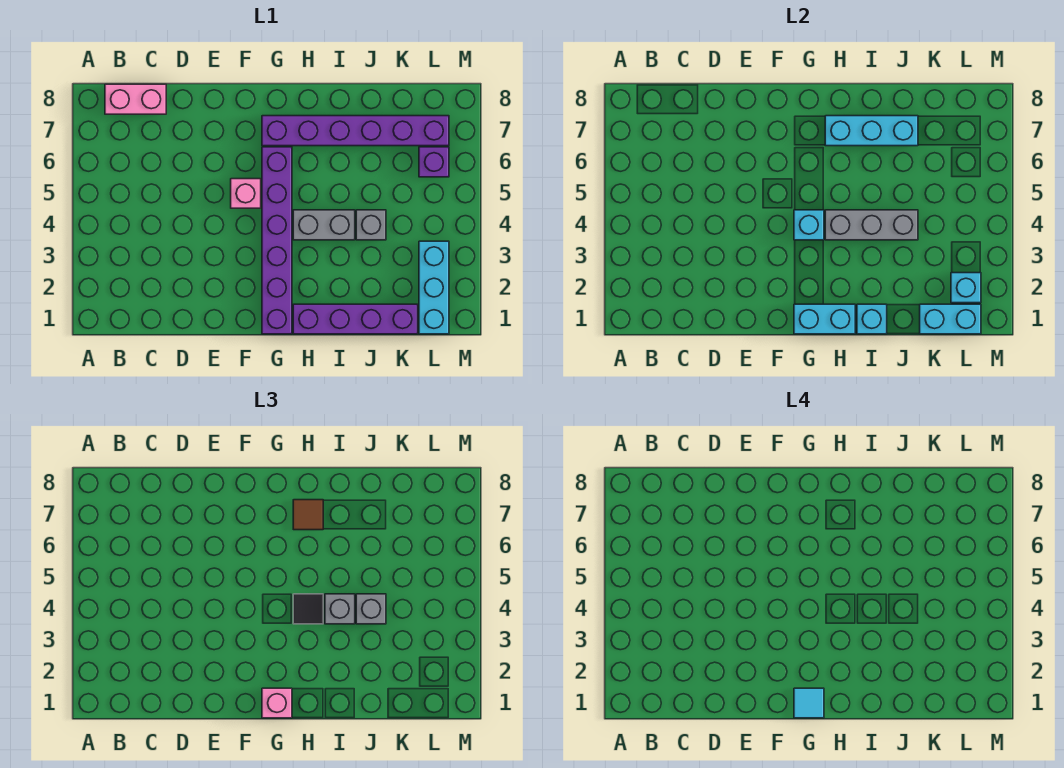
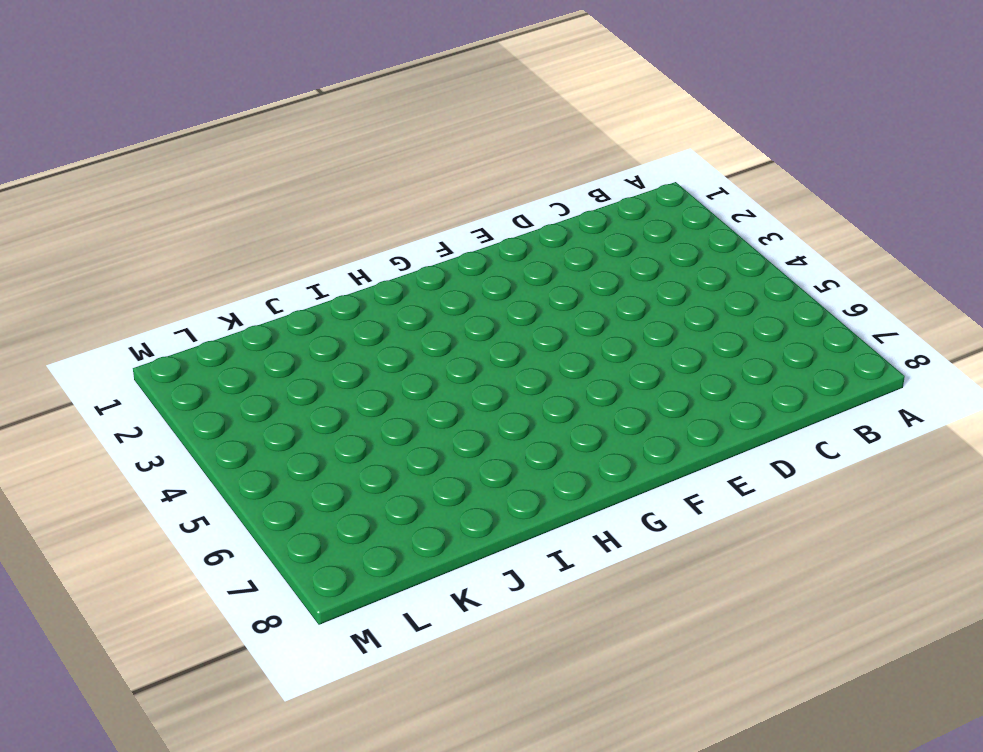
none -> pink brick B8:C8 level 1
none -> pink brick F5 level 1
none -> purple brick G1:G6 level 1

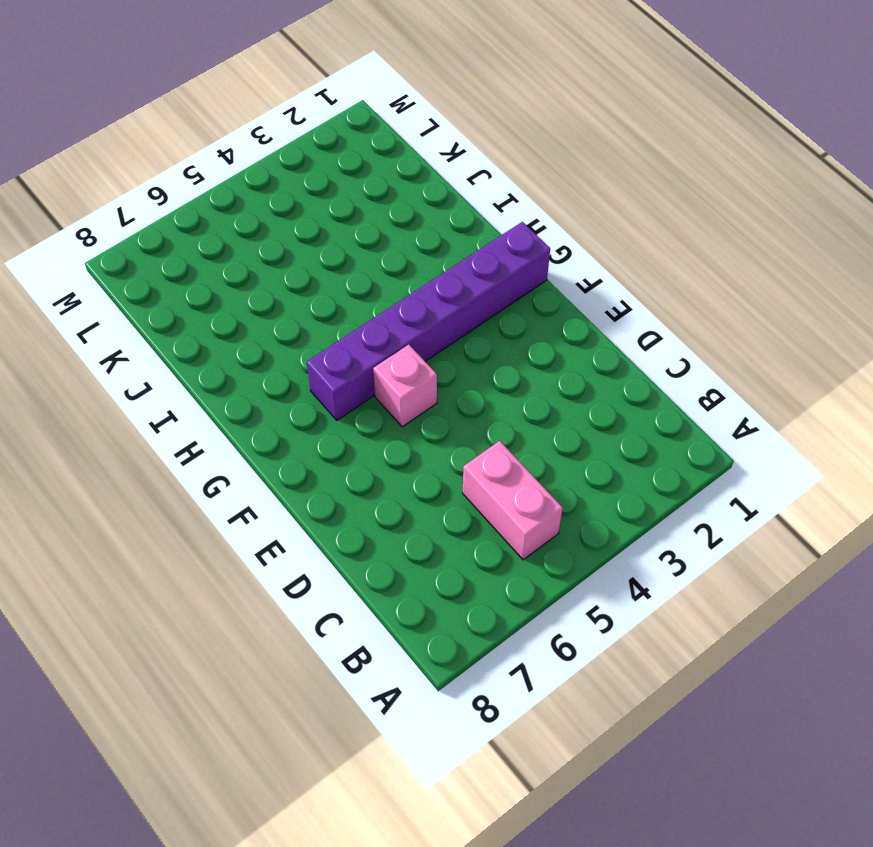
pink brick B5:C5 level 1 -> pink brick B8:C8 level 1
none -> purple brick G7:L7 level 1
none -> purple brick H1:K1 level 1
none -> grey brick H4:I4 level 1

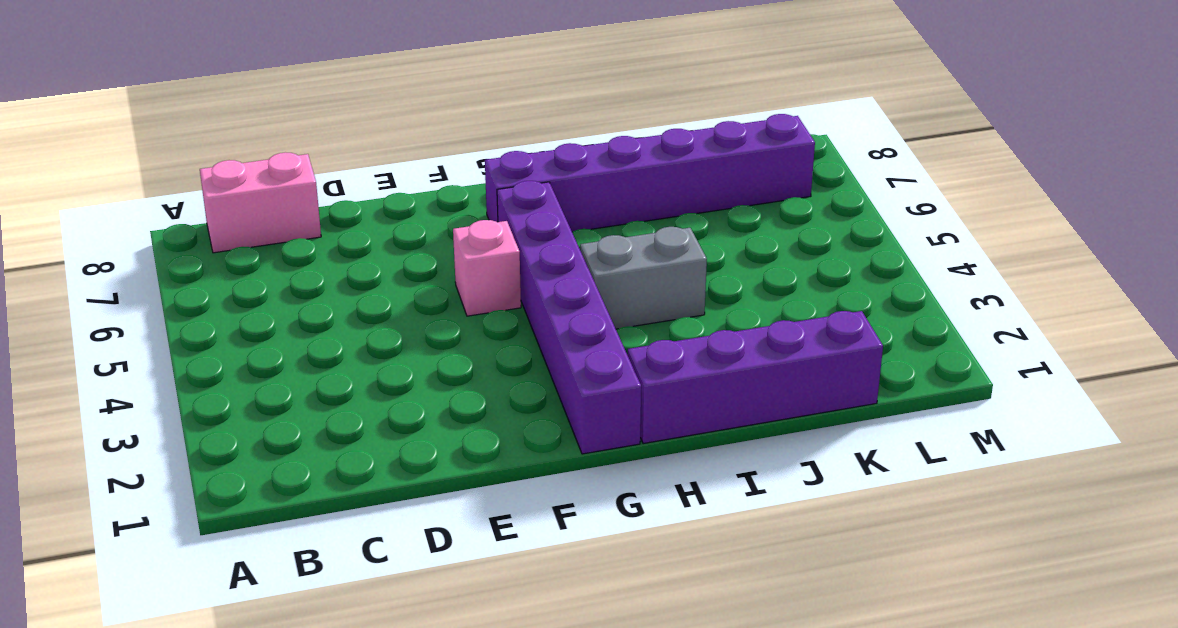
none -> grey brick J4 level 1
none -> cyan brick L1:L3 level 1
none -> purple brick L6 level 1

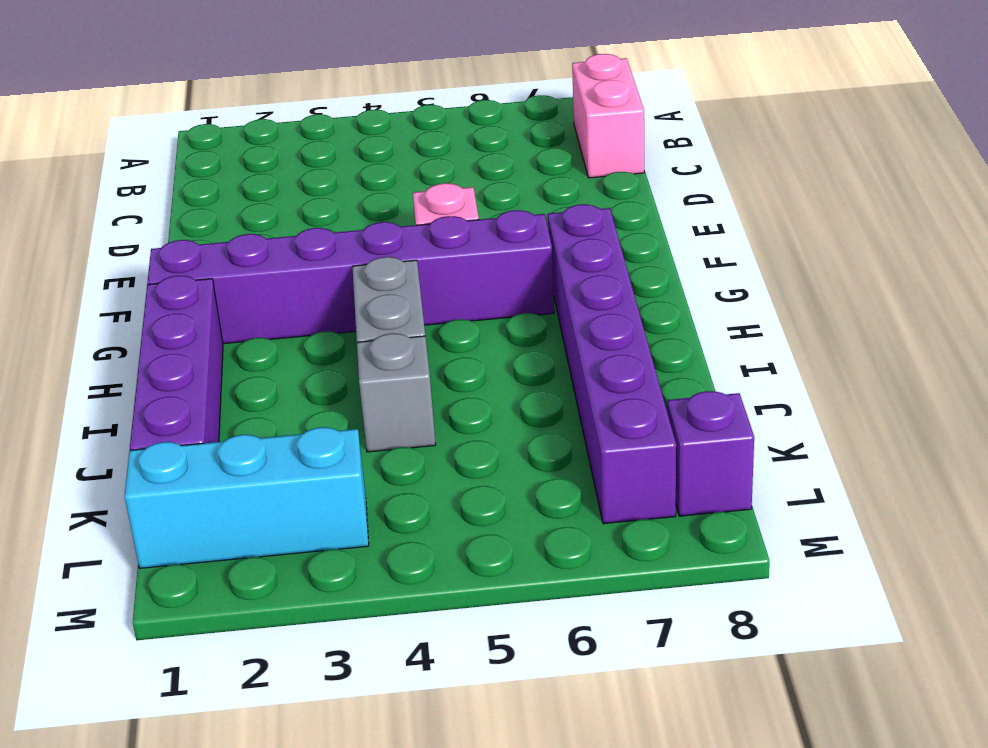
purple brick L8 level 1 -> purple brick L6 level 1
none -> cyan brick G1:H1 level 2
none -> cyan brick G4 level 2
none -> grey brick H4:J4 level 2

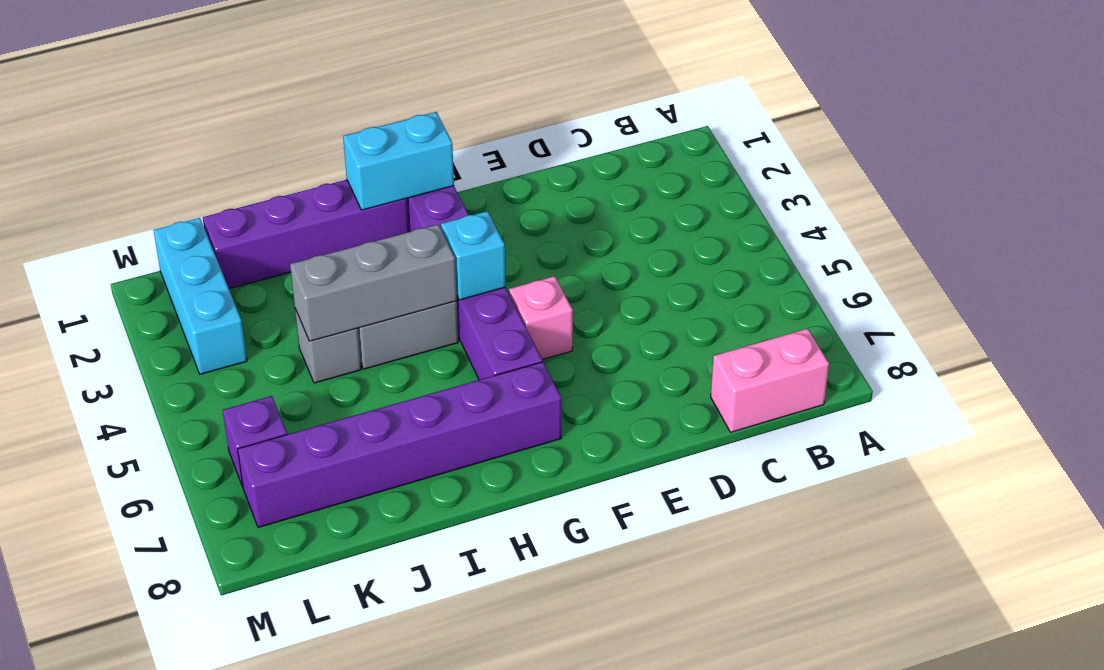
none -> cyan brick H7:J7 level 2
none -> cyan brick I1 level 2
none -> cyan brick K1:L1 level 2

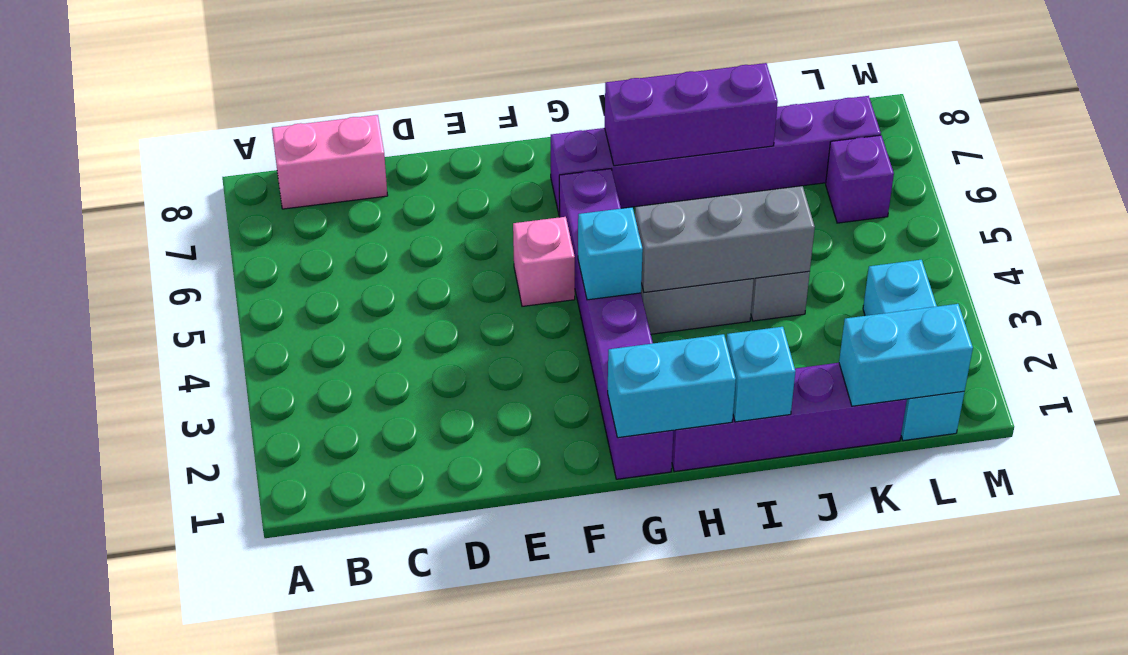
purple brick H7:J7 level 2 -> cyan brick H7:J7 level 2
none -> cyan brick L2 level 2
none -> pink brick G1 level 3
none -> black tile H4 level 3

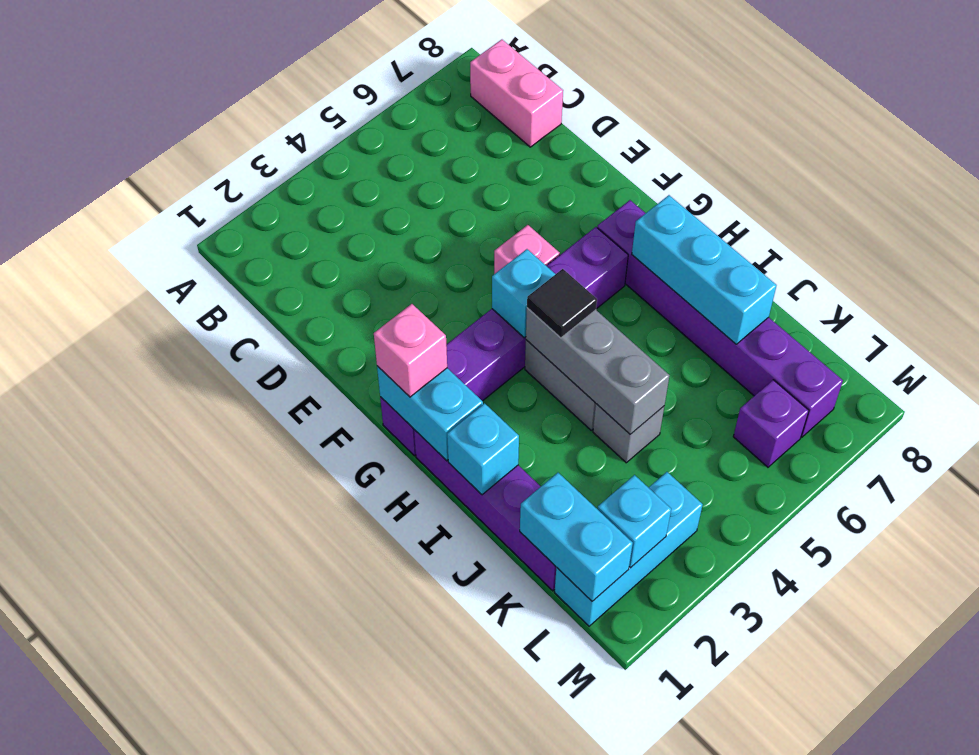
none -> brown tile H7 level 3
none -> grey brick I4 level 3
none -> grey brick J4 level 3

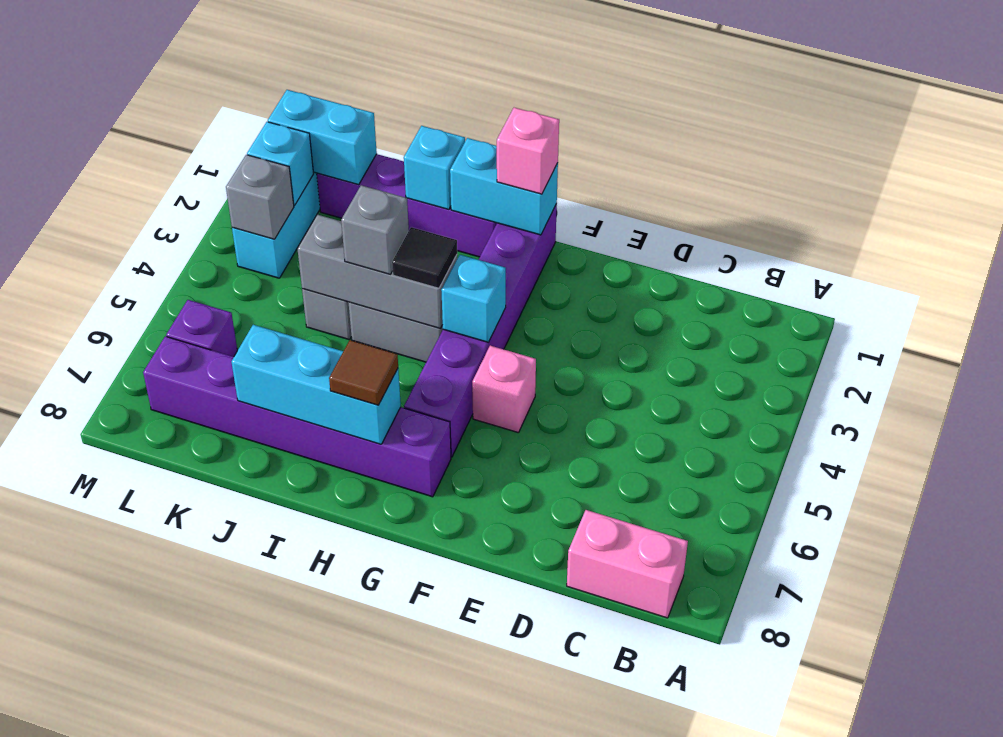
grey brick L3 level 2 -> grey brick J4 level 3
none -> cyan tile G1 level 4

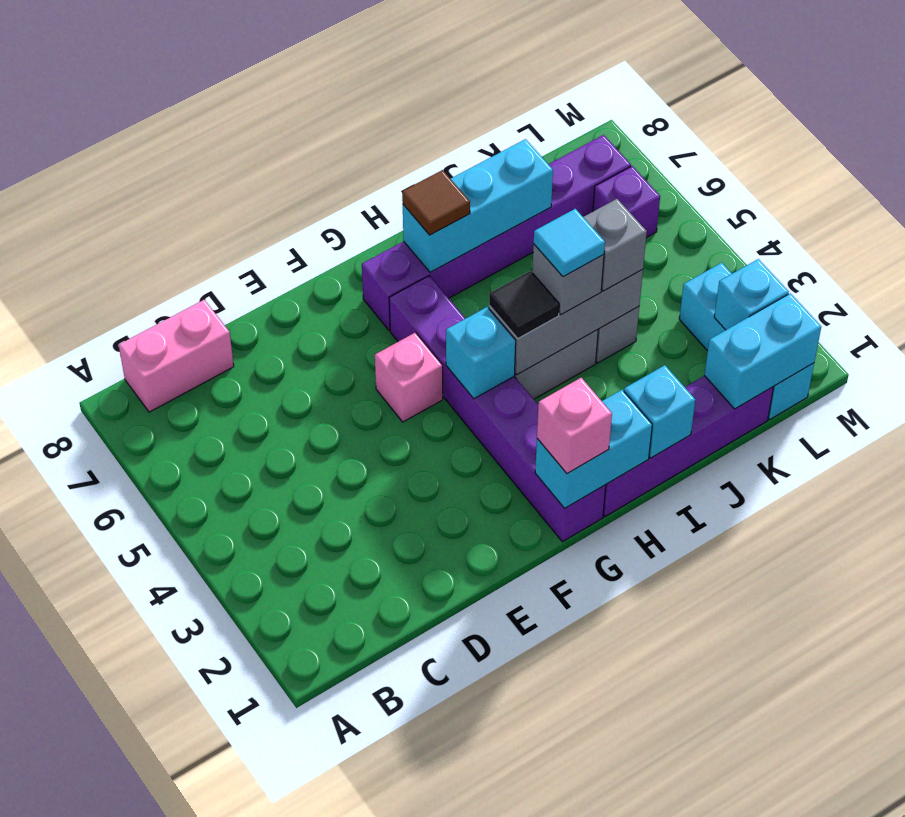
cyan tile I4 level 4 -> cyan tile G1 level 4

